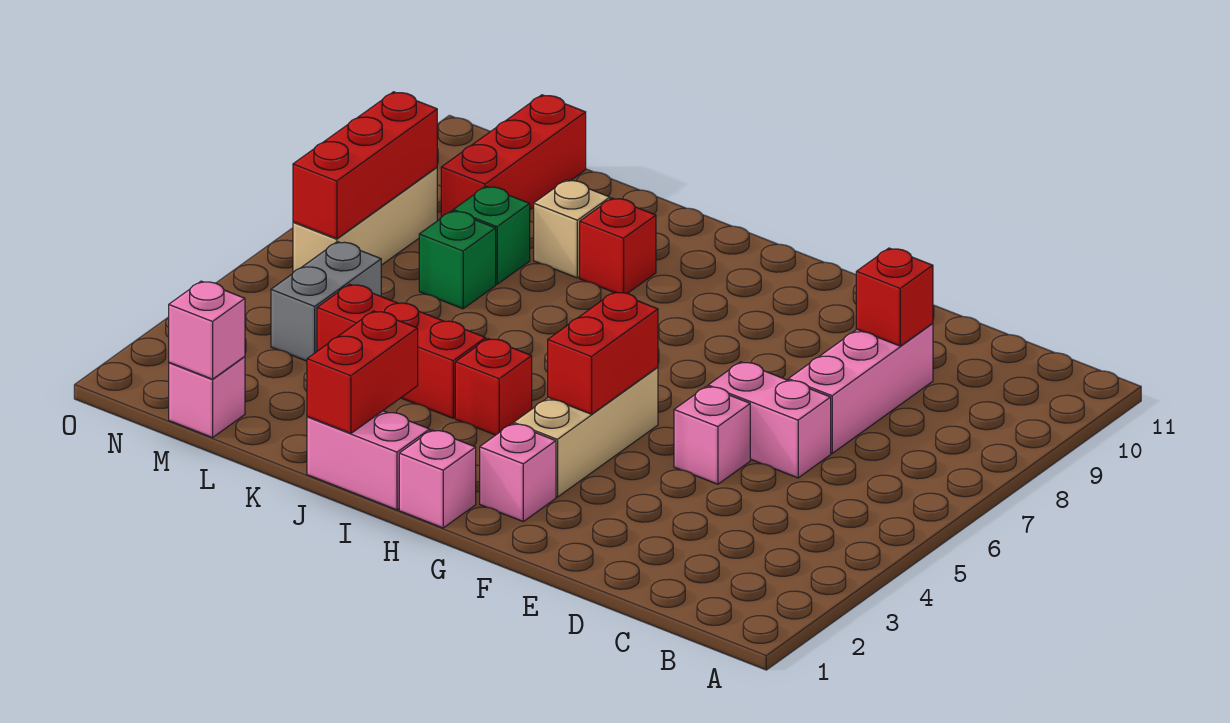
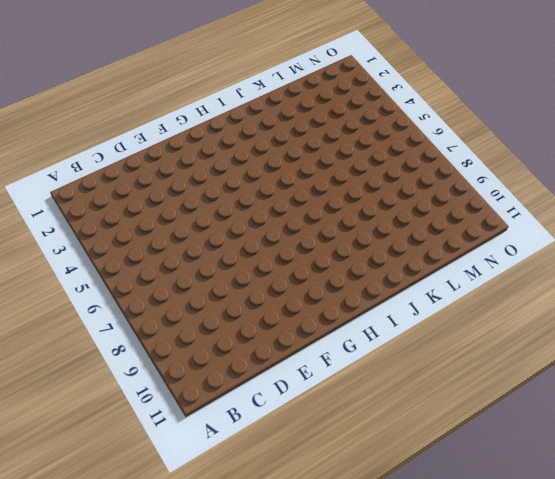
none -> pink brick D6:E6 level 1
none -> pink brick D7:D9 level 1
none -> pink brick E5 level 1

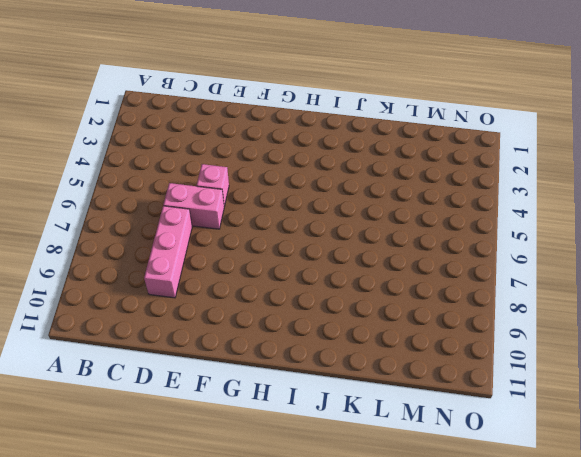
none -> pink brick G2 level 1
none -> tan brick G3:G5 level 1
none -> pink brick H1 level 1

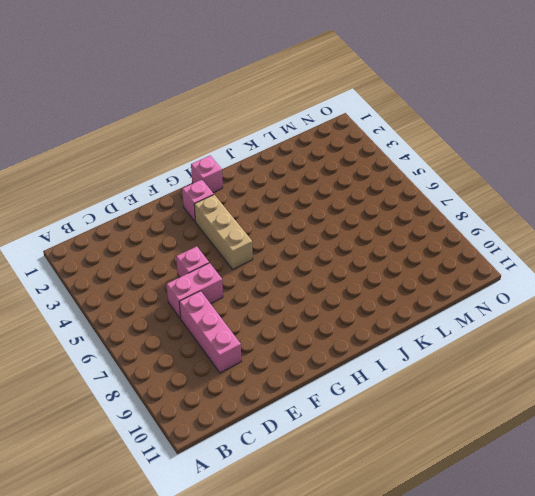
none -> pink brick I1:J1 level 1
none -> red brick I4 level 1
none -> red brick J4:L4 level 1

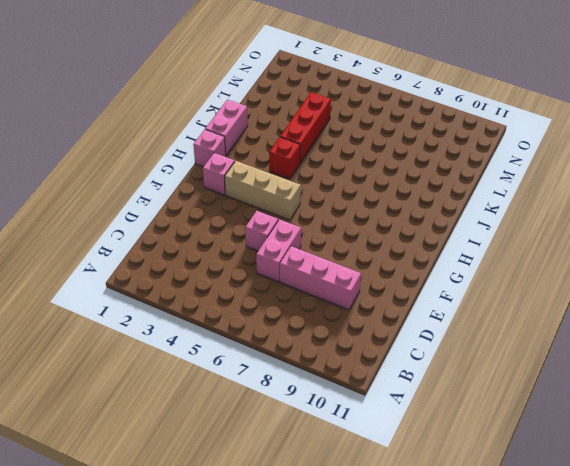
none -> red brick J9 level 1
none -> tan brick K9 level 1
none -> green brick L7 level 1

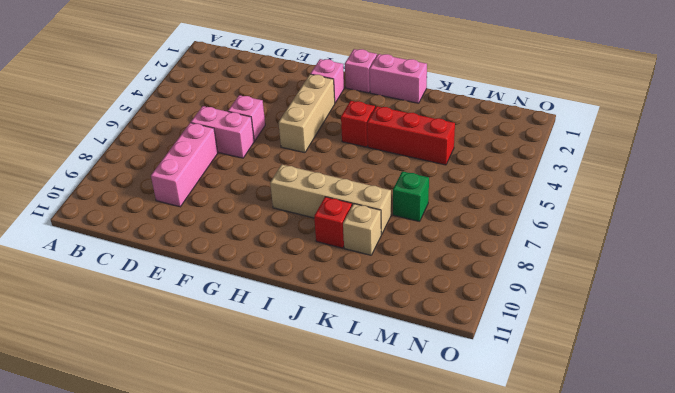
tan brick H8:K8 level 1 -> none
none -> green brick L8 level 1
none -> pink brick M1 level 1
none -> grey brick M4:M5 level 1

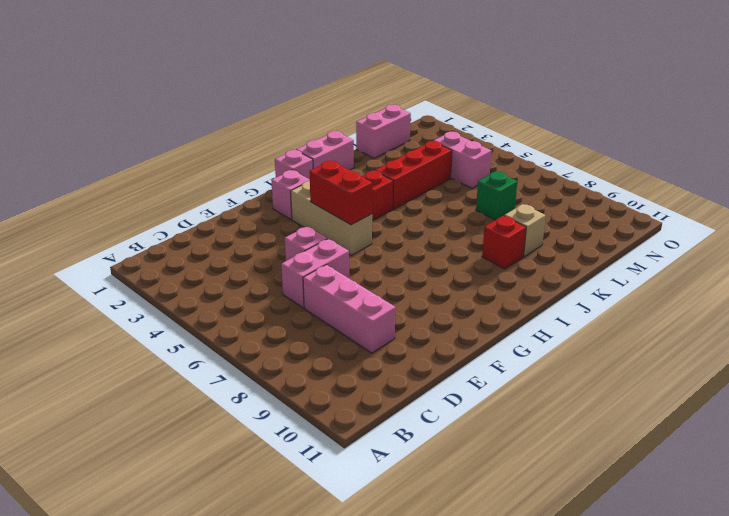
pink brick L1:M1 level 1 -> pink brick M1 level 1
pink brick M4:M5 level 1 -> grey brick M4:M5 level 1
none -> green brick L8 level 1
none -> red brick M9:M11 level 1
none -> tan brick N6:N8 level 1

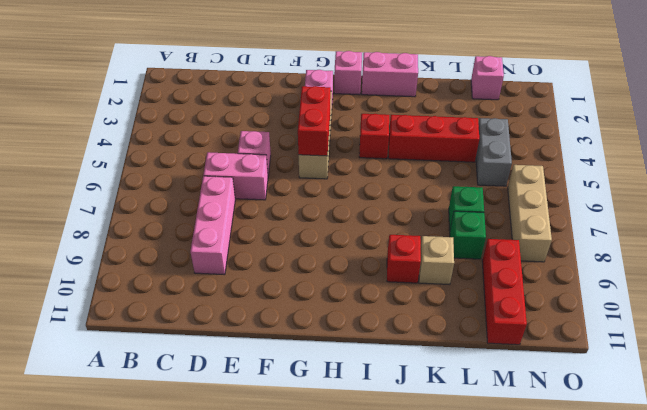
none -> red brick D9 level 2
none -> red brick J1:J2 level 2
none -> pink brick M1 level 2

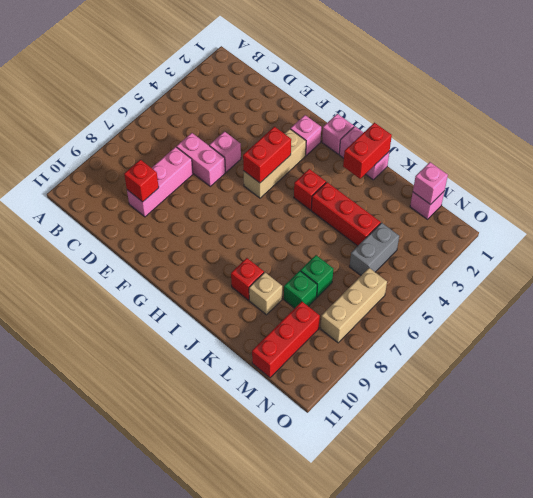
none -> red brick N6:N8 level 2

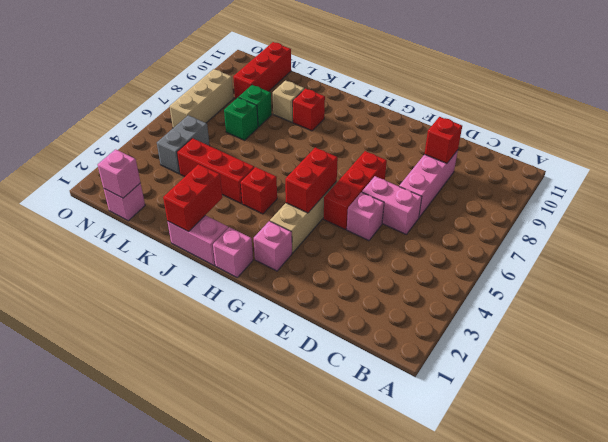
red brick F5:F7 level 1 -> red brick N6:N8 level 2

